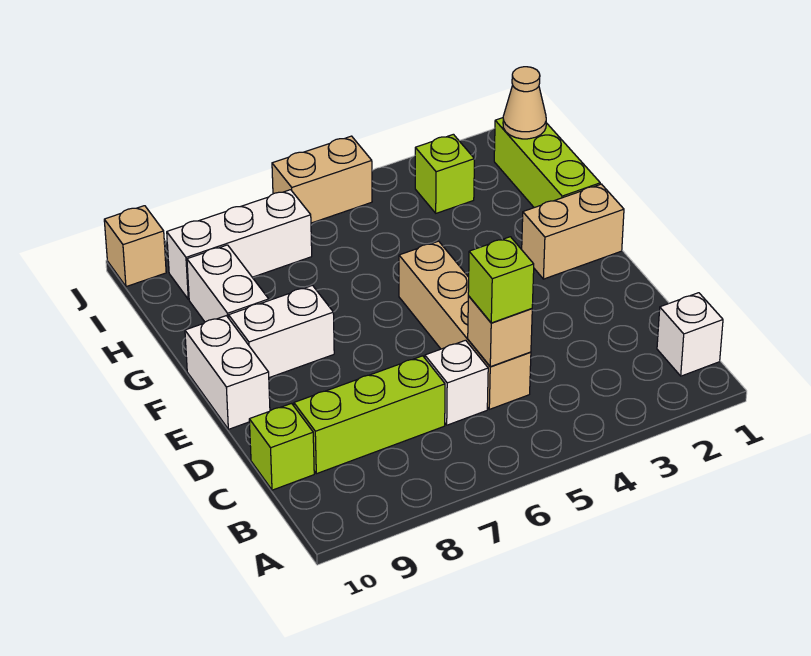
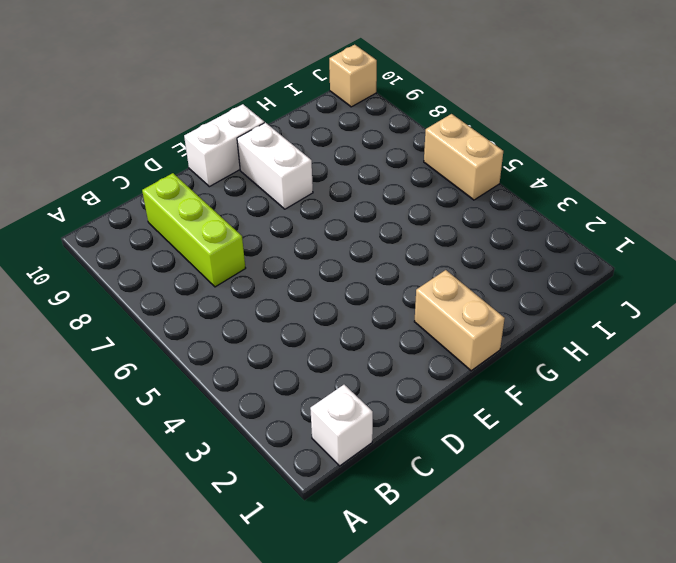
none -> tan brick C5:F5 level 1
none -> white brick C6 level 1
none -> lime brick C10 level 1

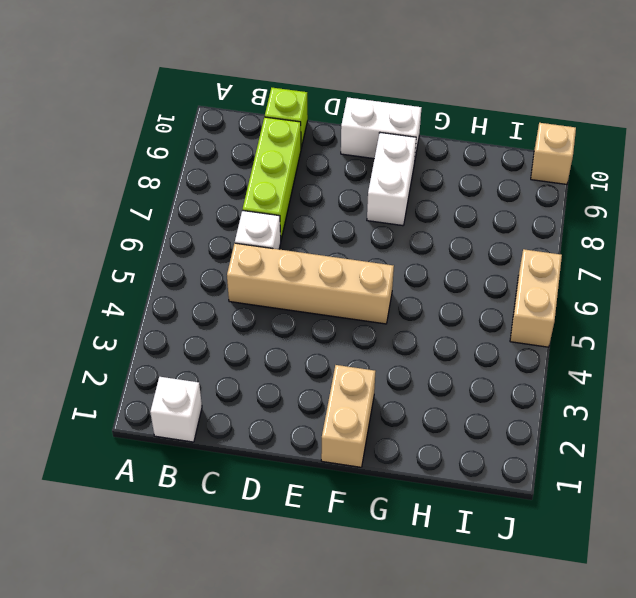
none -> lime brick G1:I1 level 1
none -> white brick G9:H9 level 1
none -> lime brick I3 level 1

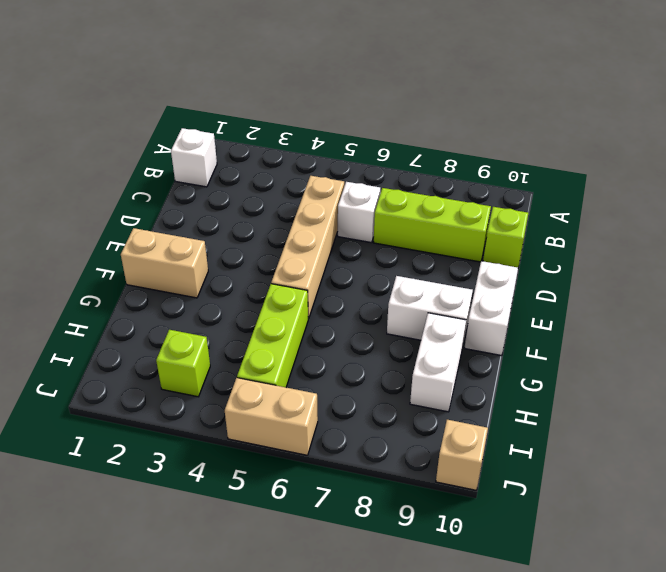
lime brick G5:I5 level 1 -> lime brick G1:I1 level 1
none -> white brick I7:I9 level 1
none -> tan brick C5 level 2
none -> tan cone I1 level 2

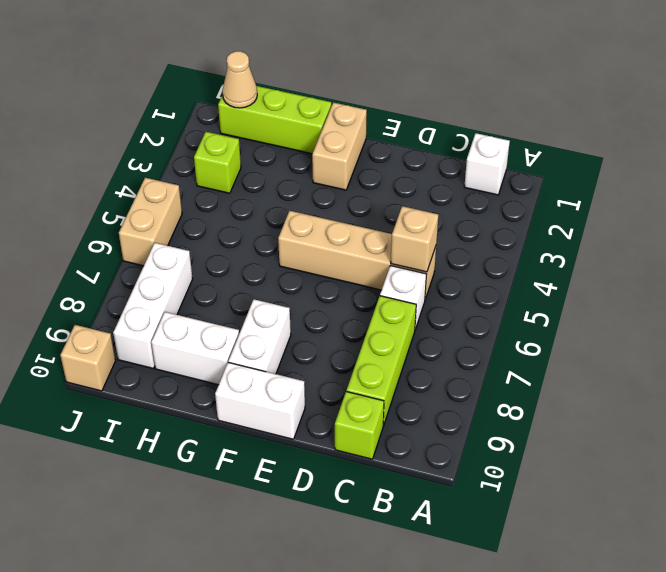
none -> lime brick C5 level 3

